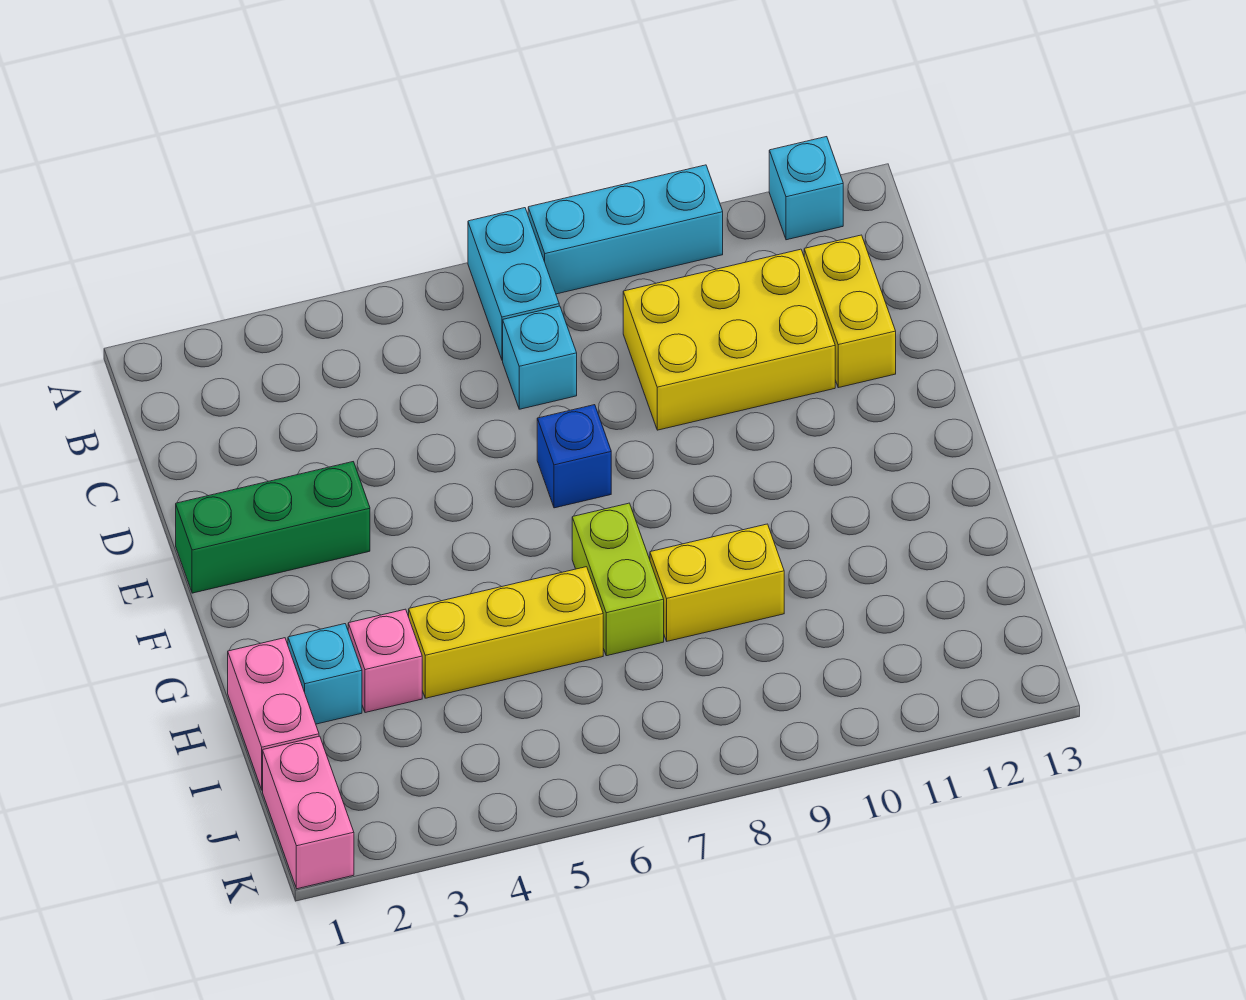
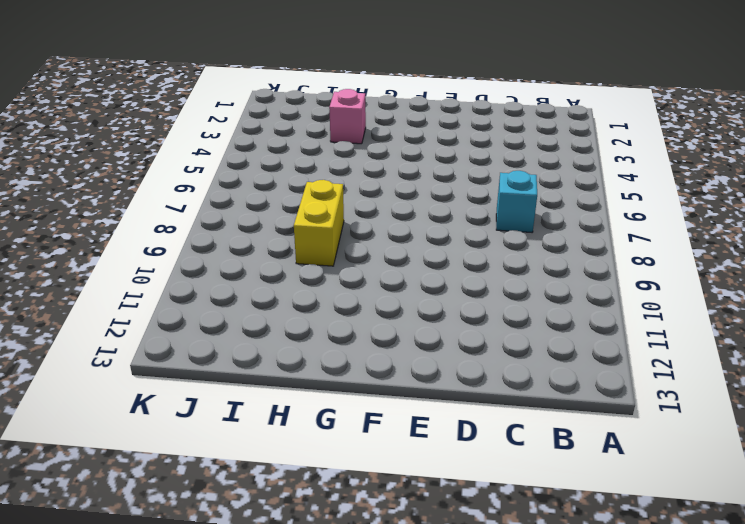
none -> cyan brick A7:B7 level 1
none -> cyan brick A8:A10 level 1
none -> cyan brick A12 level 1

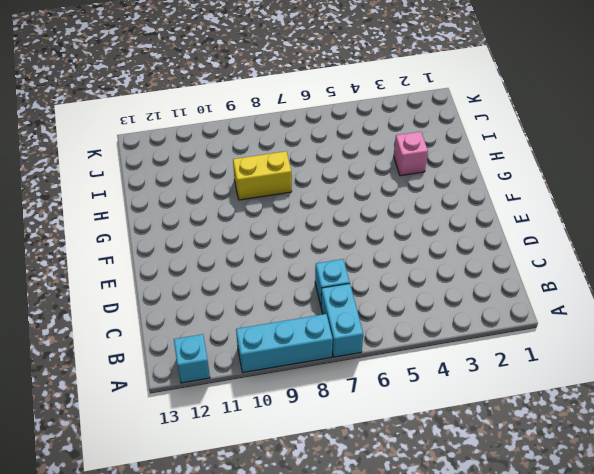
none -> yellow brick C9:D11 level 1
none -> yellow brick C12:D12 level 1
none -> green brick E1:E3 level 1

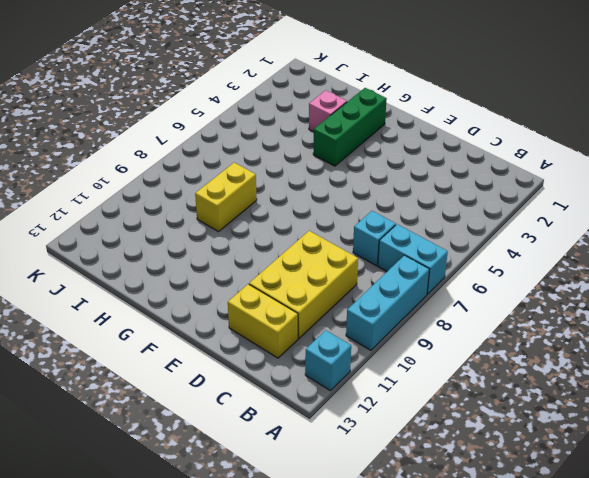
green brick G2:G4 level 1 -> green brick E1:E3 level 1
none -> blue brick E7 level 1
none -> lime brick G7:H7 level 1
none -> pink brick H1:I1 level 1

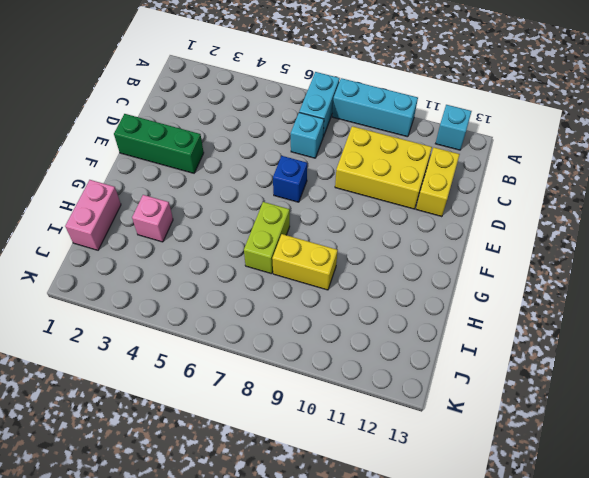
none -> cyan brick H2 level 1
none -> yellow brick H4:H6 level 1
none -> pink brick J1:K1 level 1

